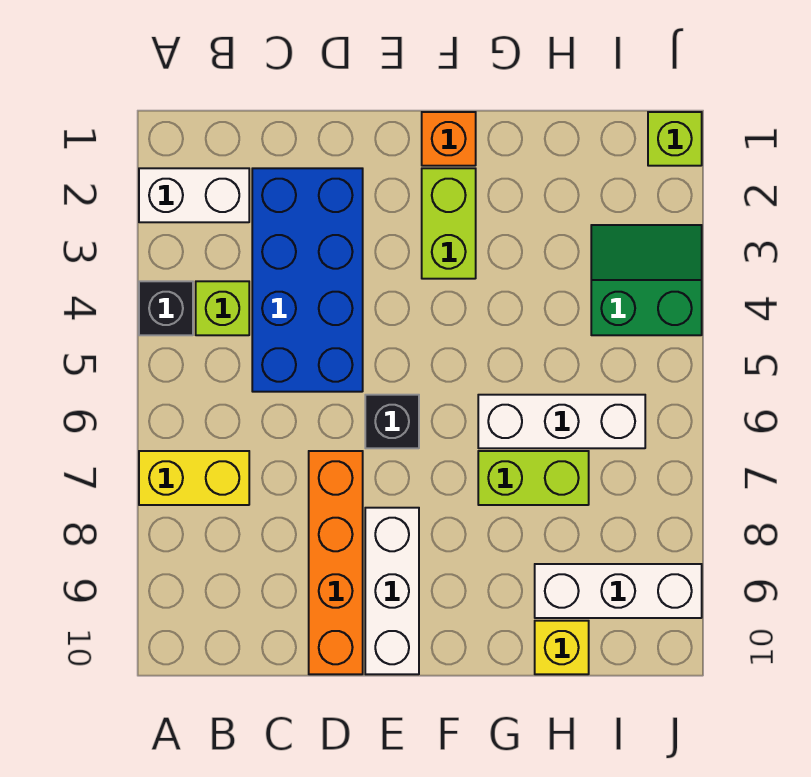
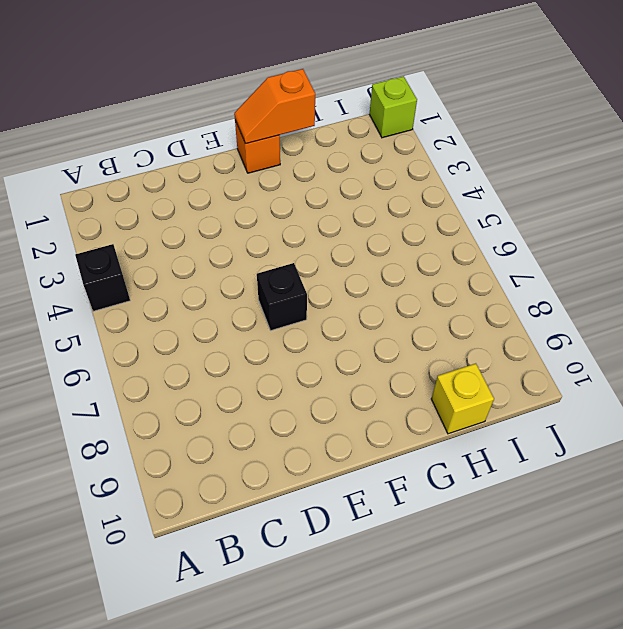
orange slope F1:G1 level 2 top G -> none
none -> white brick A2:B2 level 1
none -> yellow brick A7:B7 level 1
none -> lime brick B4 level 1

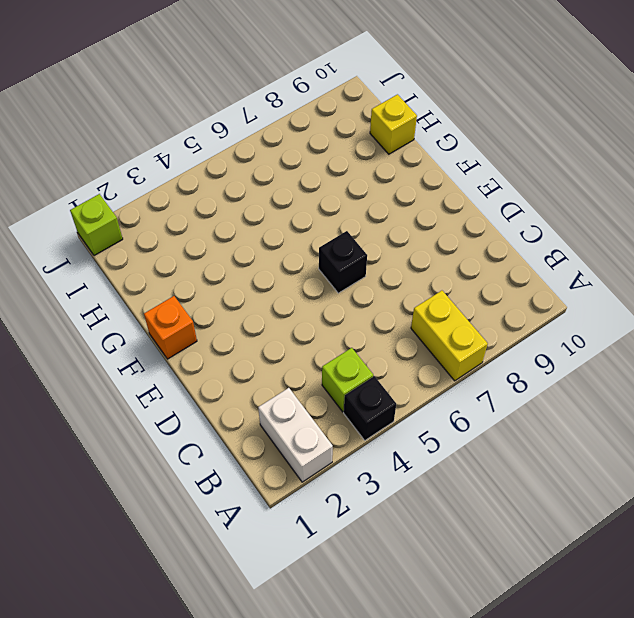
none -> blue brick C2:D5 level 1
none -> orange brick D7:D10 level 1
none -> white brick E8:E10 level 1

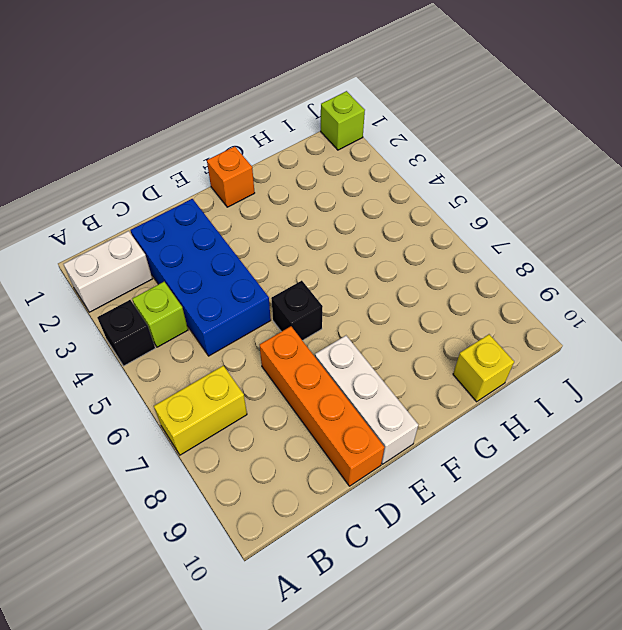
none -> lime brick F2:F3 level 1
none -> white brick G6:I6 level 1
none -> lime brick G7:H7 level 1

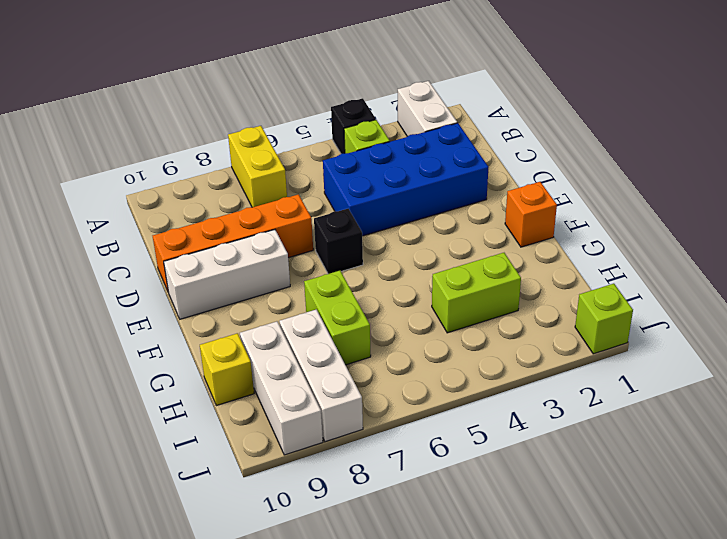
lime brick H3:H4 level 1 -> lime brick F2:F3 level 1
white brick H8:J8 level 1 -> white brick G6:I6 level 1
none -> green slope I3:J4 level 1 top 4

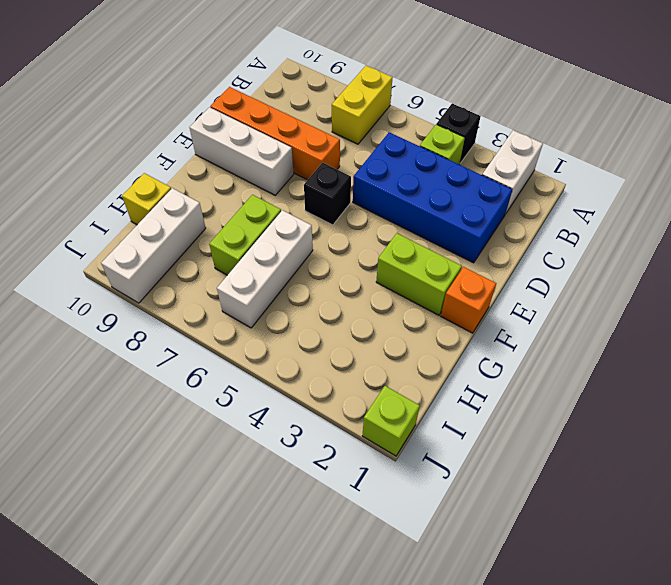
none -> green slope I3:J4 level 1 top 4

